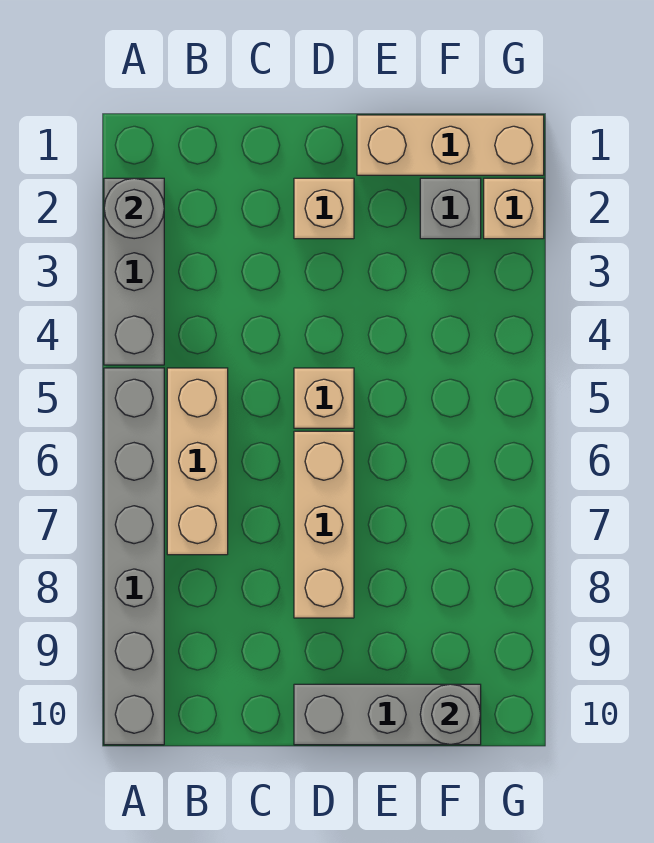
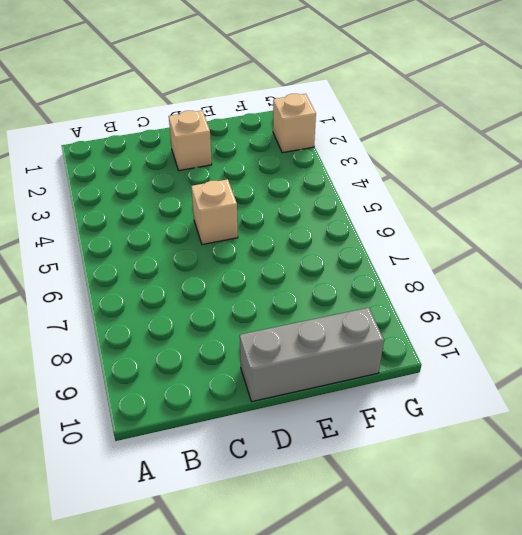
none -> grey brick A2:A4 level 1
none -> grey brick A5:A10 level 1
none -> tan brick B5:B7 level 1

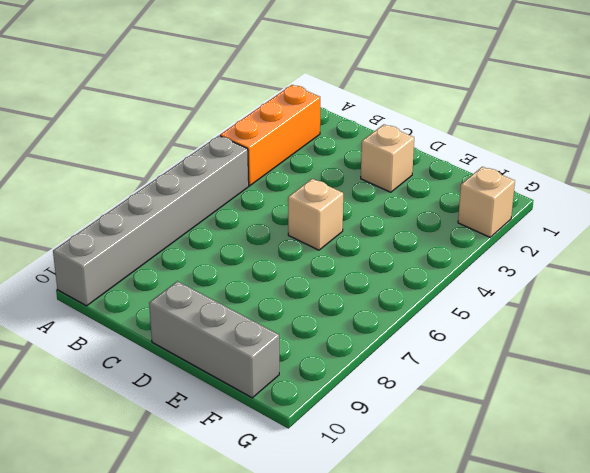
orange brick A2:A4 level 1 -> grey brick A2:A4 level 1
none -> tan brick B5:B7 level 1
none -> tan brick D6:D8 level 1
none -> tan brick E1:G1 level 1

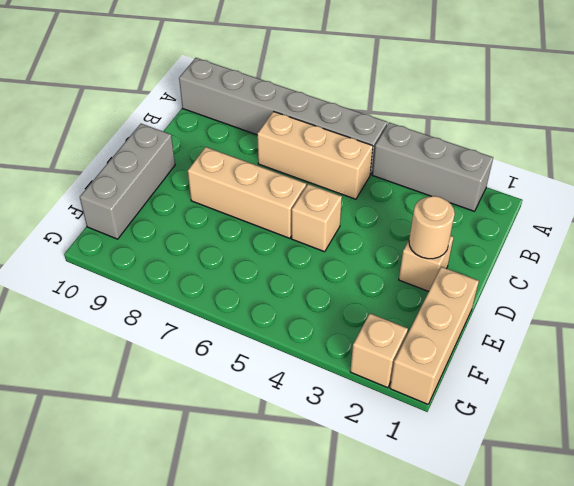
tan round brick D2 level 2 -> none
none -> grey brick F2 level 1
none -> grey round brick A2 level 2
none -> grey round brick F10 level 2

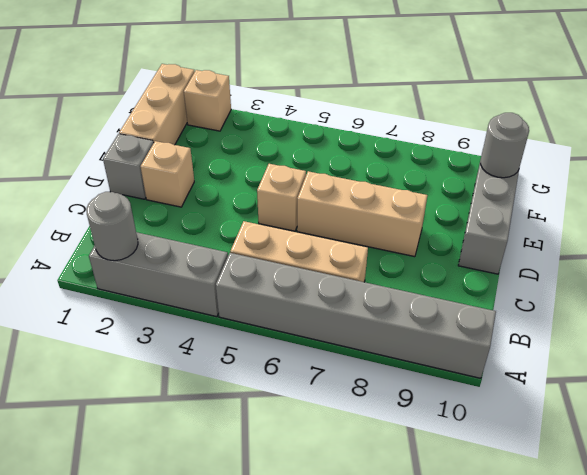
grey brick D1 level 1 -> grey brick F2 level 1

